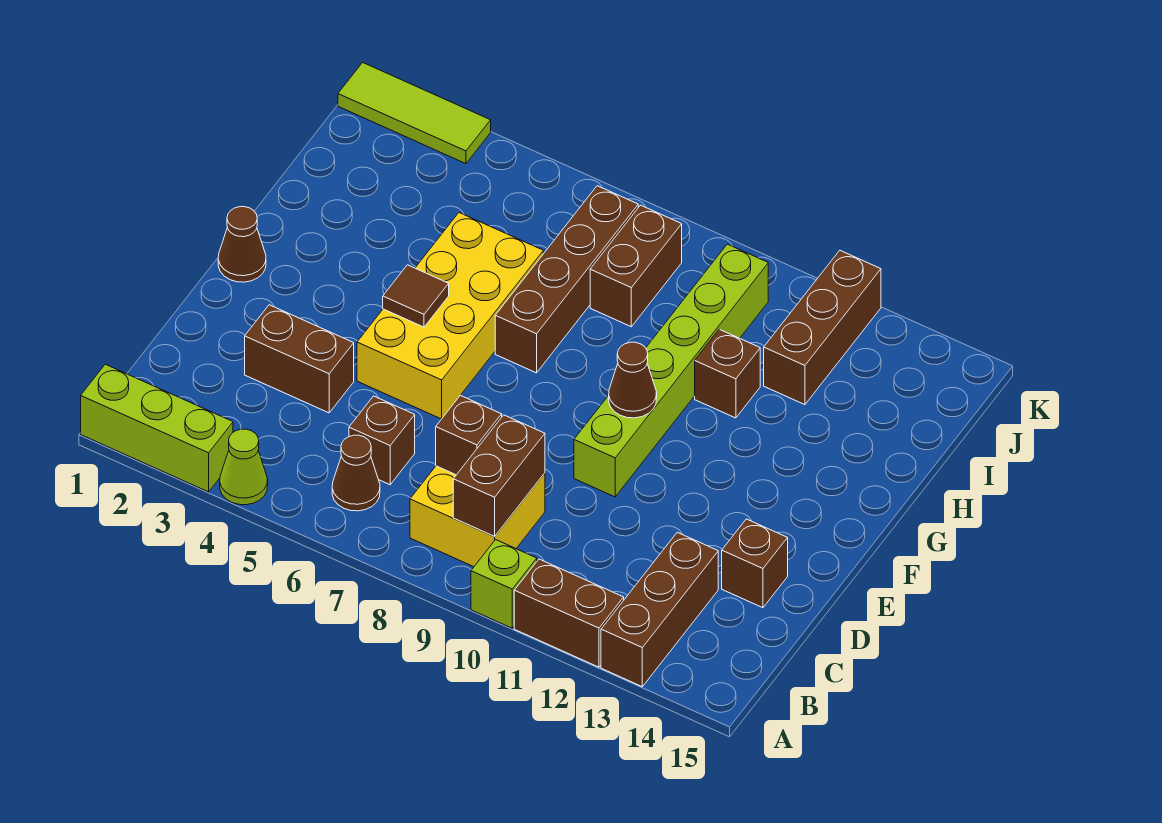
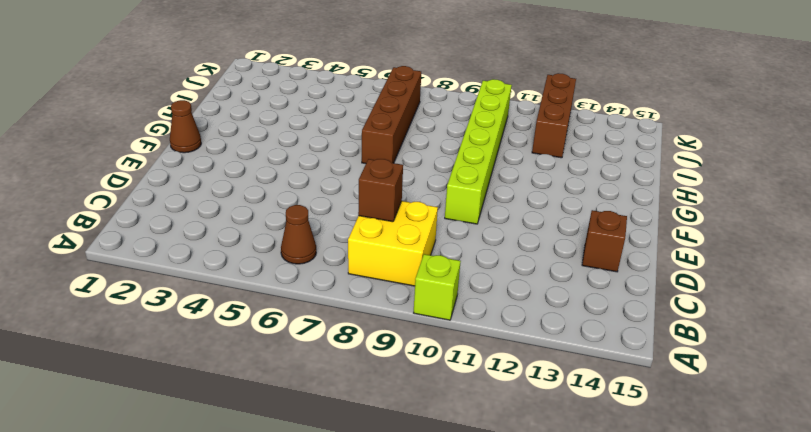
none -> lime brick A1:A3 level 1
none -> lime cone A4 level 1
none -> brown brick A11:A12 level 1

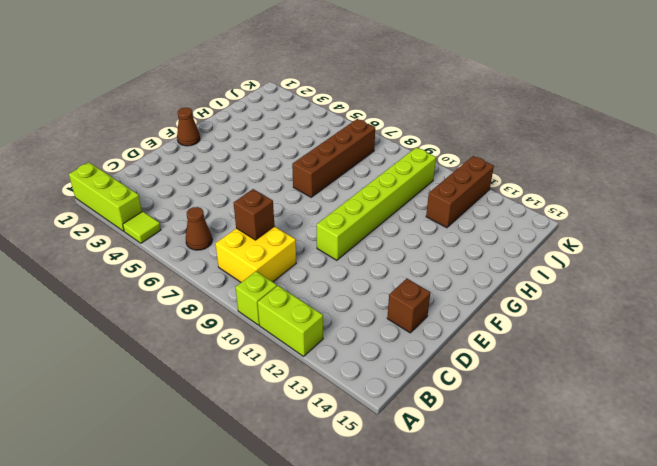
lime tile A4 level 1 -> lime cone A4 level 1
lime brick A11:A12 level 1 -> brown brick A11:A12 level 1
none -> brown brick A13:C13 level 1
none -> brown brick C6 level 1
none -> brown brick D3:D4 level 1

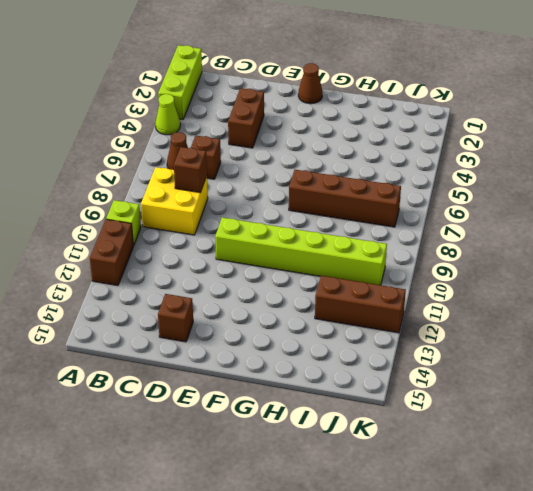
none -> brown brick A13:C13 level 1
none -> yellow brick E5:H6 level 1
none -> brown brick H11 level 1

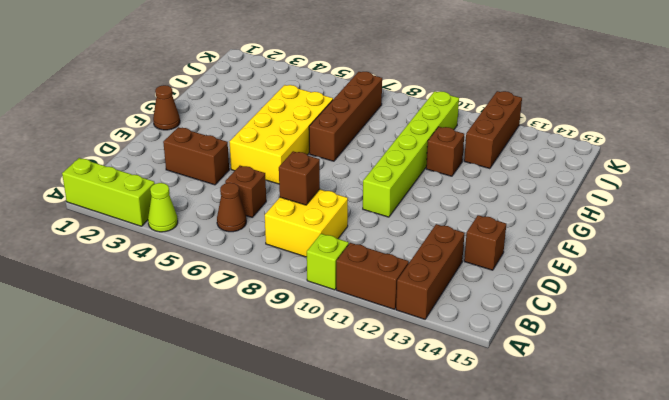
none -> brown brick I8:J8 level 1
none -> lime tile K1:K3 level 1
none -> brown brick B9:C9 level 2

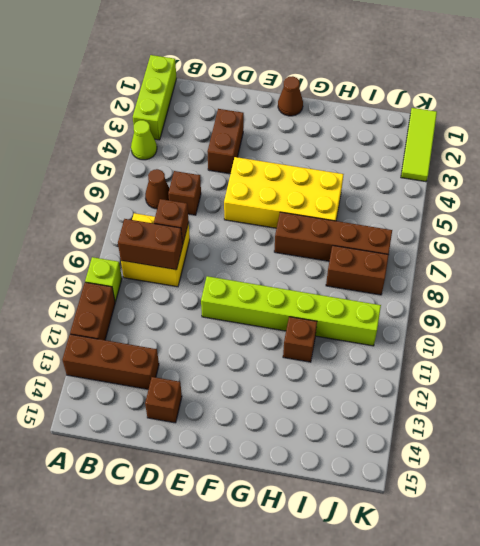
none -> brown brick I12:K12 level 1
none -> brown tile F5 level 2
none -> brown cone F10 level 2

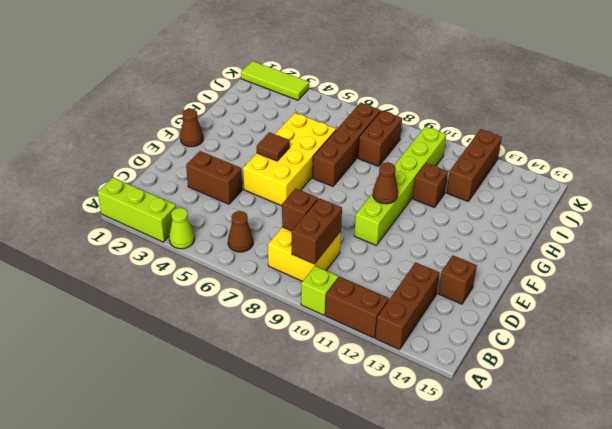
none -> brown brick C6 level 1

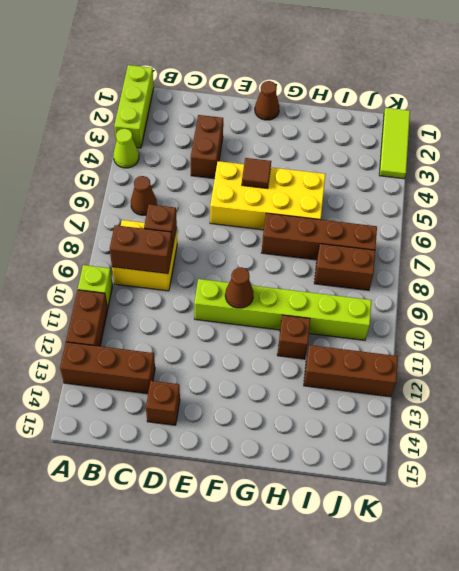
none -> brown brick C6 level 1

